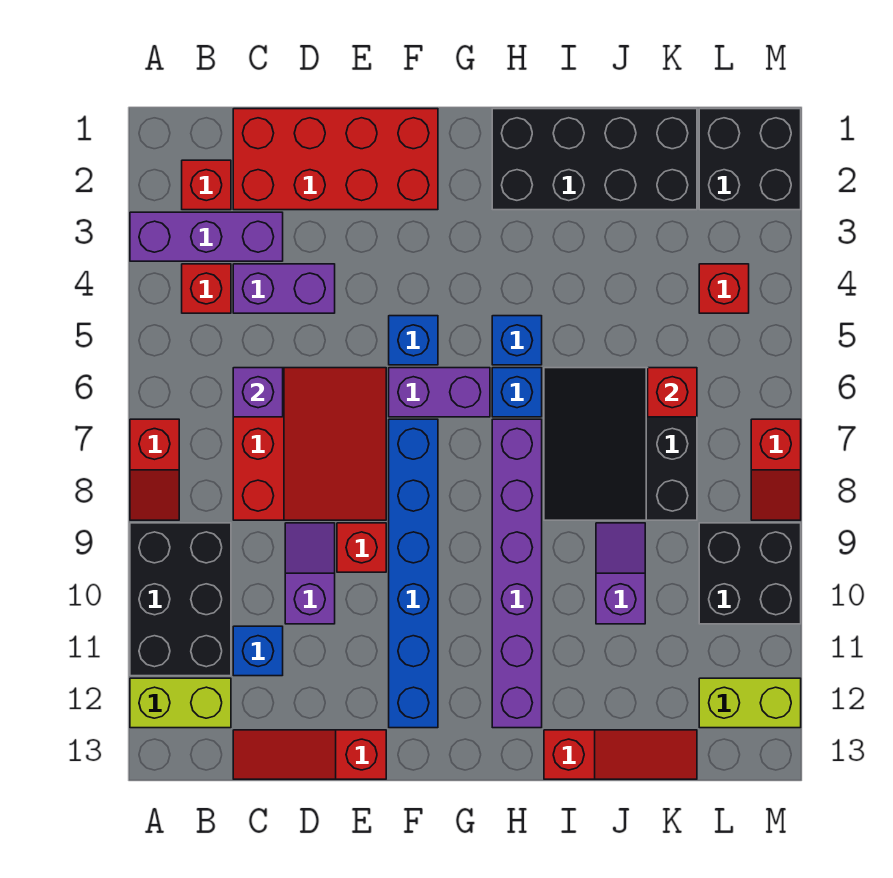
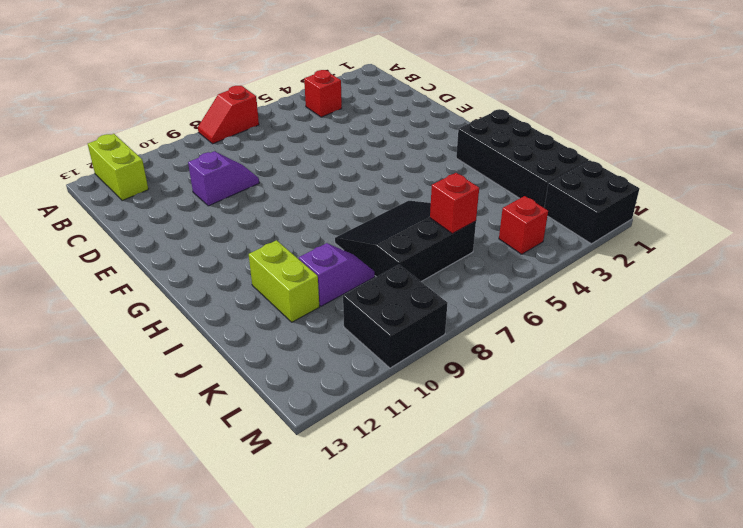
lime brick I11:J11 level 1 -> lime brick L12:M12 level 1
none -> purple brick A3:C3 level 1
none -> black brick A9:B11 level 1
none -> red brick B2 level 1
none -> red brick C1:F2 level 1

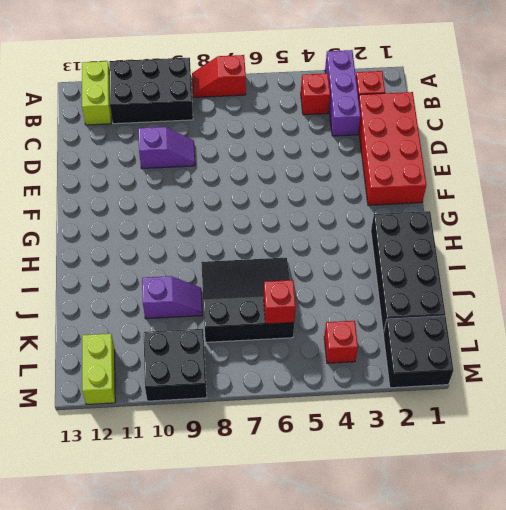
none -> purple brick C4:D4 level 1
none -> red slope C6:E8 level 1 top C
none -> blue brick C11 level 1
none -> red slope C13:E13 level 1 top E

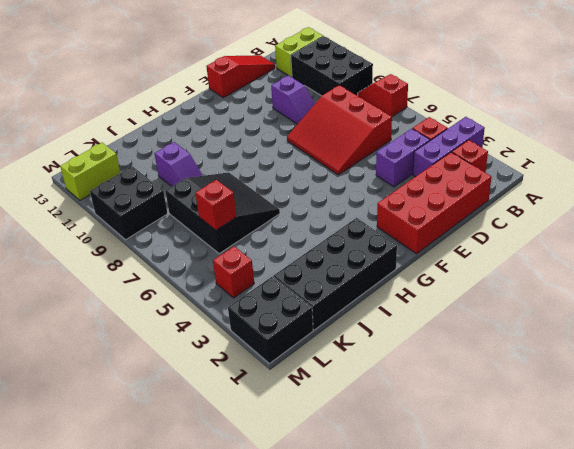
none -> blue brick C11 level 1
none -> red brick E9 level 1
none -> blue brick F5 level 1
none -> purple brick F6:G6 level 1

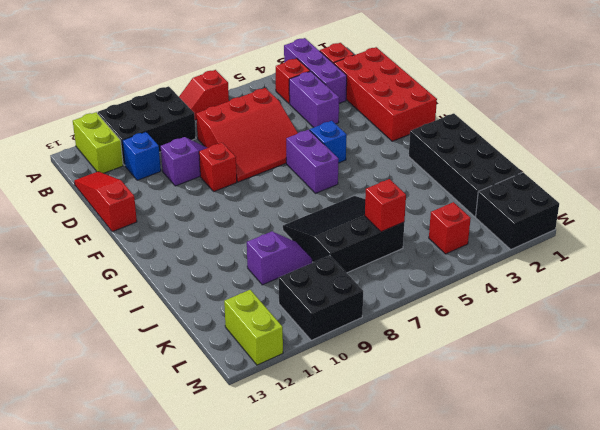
none -> blue brick F7:F12 level 1
none -> blue brick H5 level 1
none -> blue brick H6 level 1
none -> purple brick H7:H12 level 1

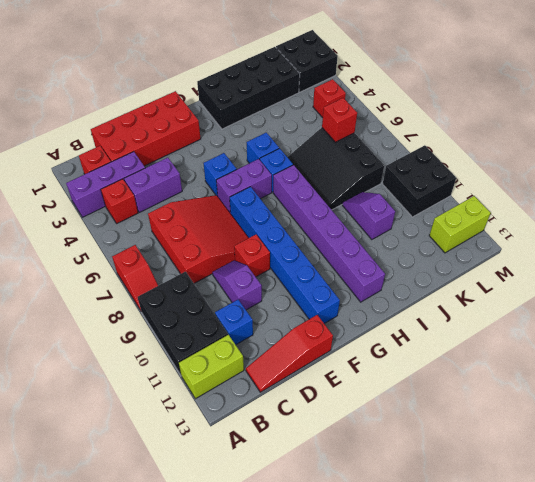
none -> red slope I13:K13 level 1 top I
none -> red slope M7:M8 level 1 top 7
none -> purple brick C6 level 2

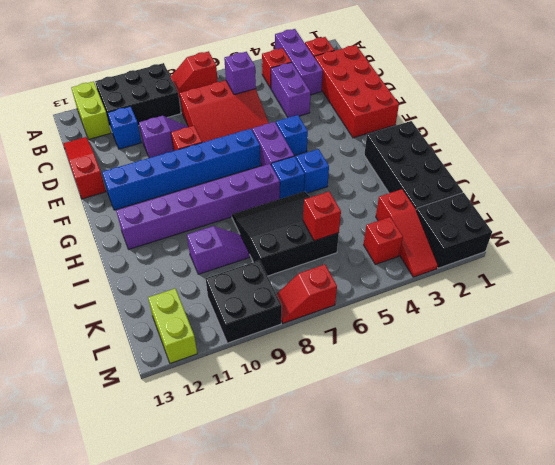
red slope K3:M3 level 1 top K -> red slope I13:K13 level 1 top I

